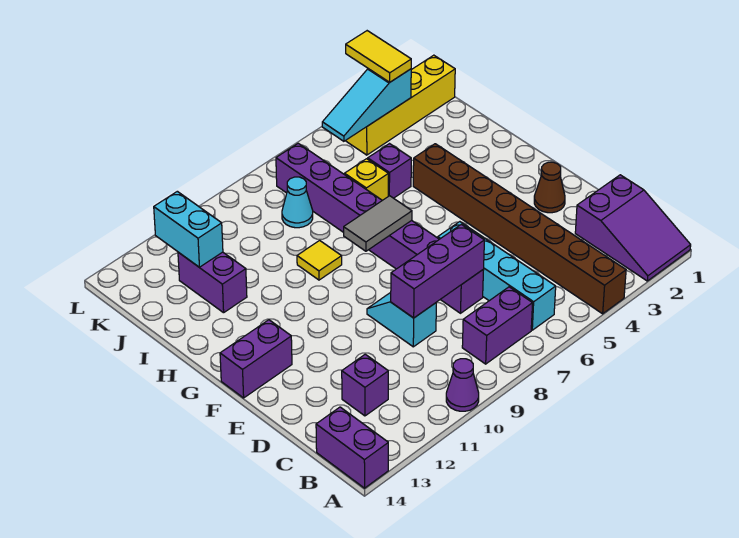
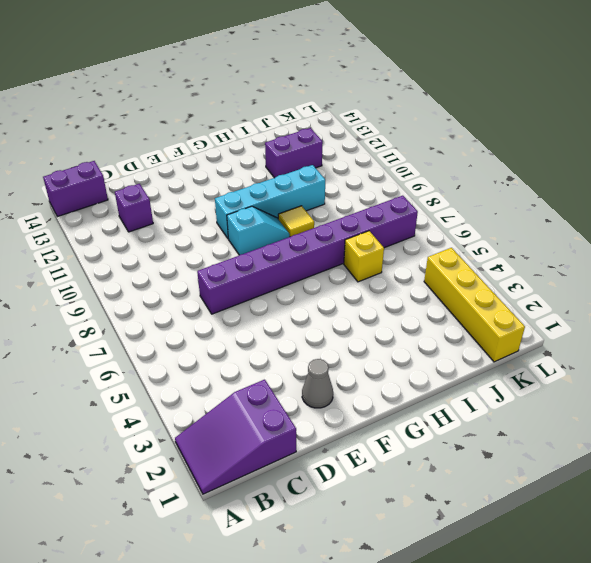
grey cone E2 level 1 -> brown cone E2 level 1
cyan slope F9:G9 level 1 top F -> cyan slope D9:E9 level 1 top D
cyan brick F10:I10 level 1 -> cyan brick B6:E6 level 1
none -> brown brick A4:H4 level 1
none -> purple cone A10 level 1
none -> purple brick B7:B8 level 1

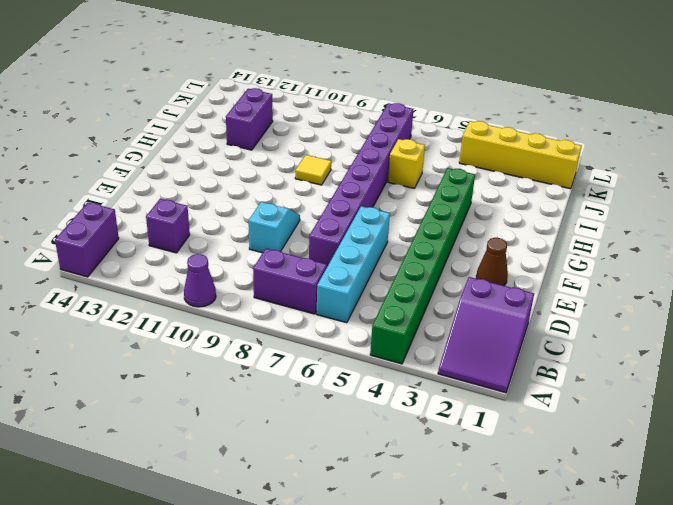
green brick A4:H4 level 1 -> brown brick A4:H4 level 1
none -> purple brick F13:F14 level 1
none -> purple brick I5 level 1
none -> cyan cone J8 level 1

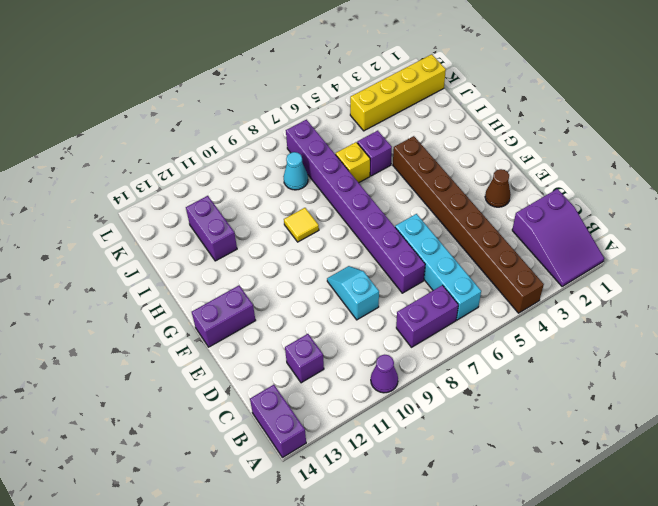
none -> purple brick D7:D9 level 2
none -> grey tile G7:G8 level 2
none -> cyan brick J12:K12 level 2

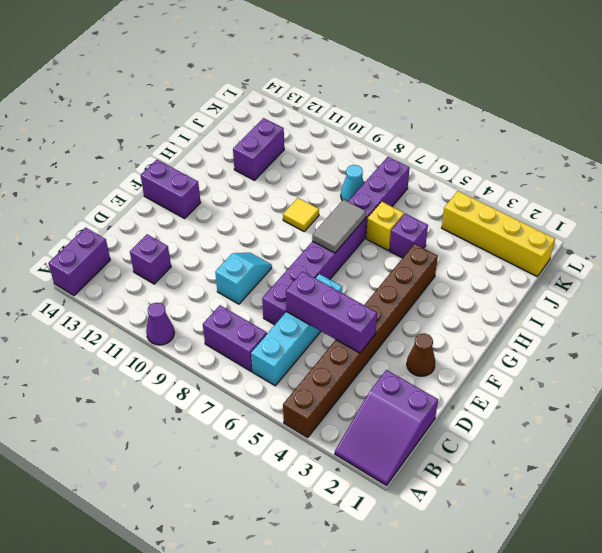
purple brick D4:D6 level 2 -> purple brick D7:D9 level 2
grey tile G7:H7 level 2 -> grey tile G7:G8 level 2
none -> cyan brick J12:K12 level 2
none -> cyan slope K3:K5 level 2 top 3
none -> yellow tile K3:L3 level 3

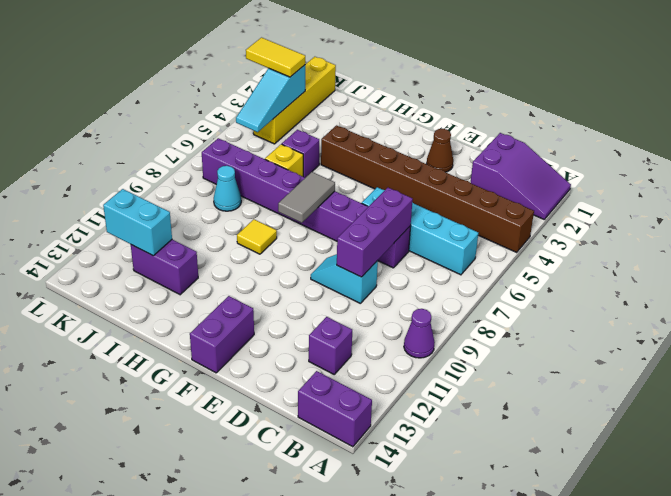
none -> purple brick B7:B8 level 1

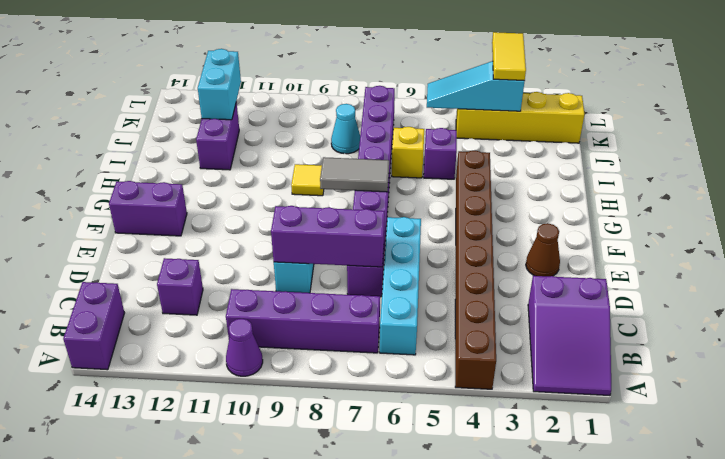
purple brick B7:B10 level 1 -> purple brick B7:B8 level 1

